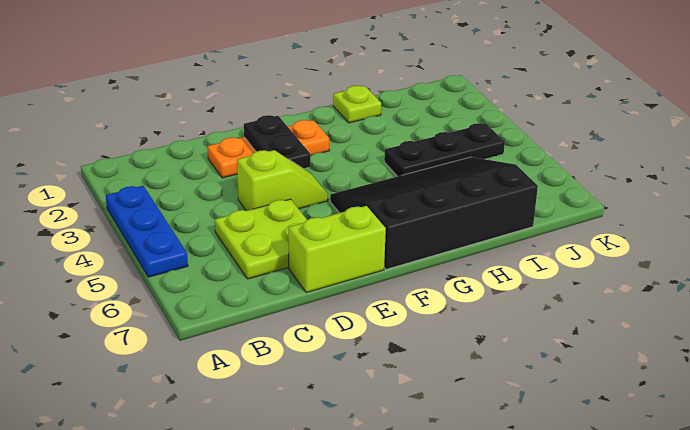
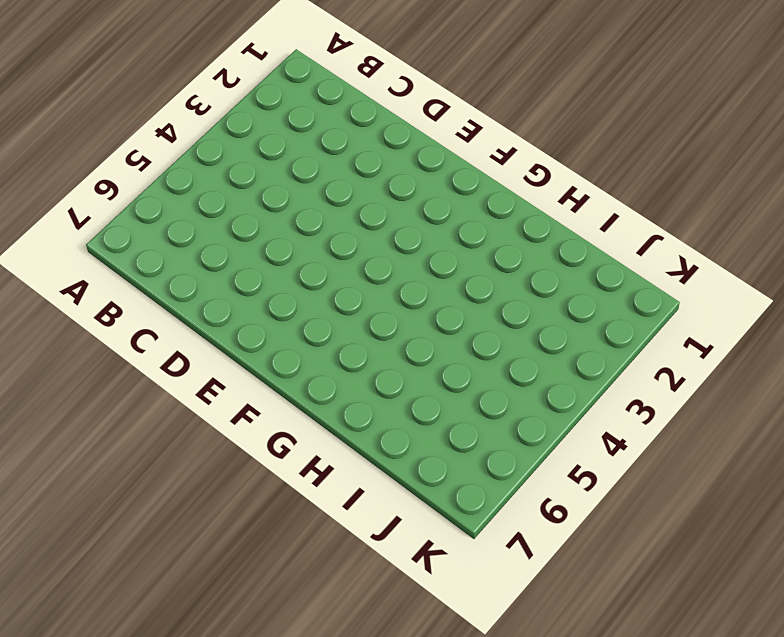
none -> blue plate A3:A5 level 1
none -> lime plate C5:D6 level 1

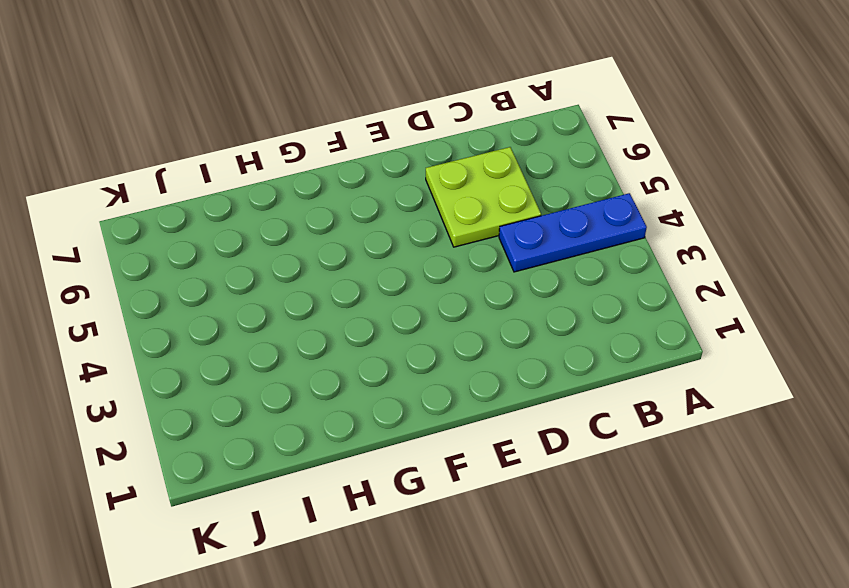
blue plate A4:C4 level 1 -> blue plate A3:A5 level 1
none -> orange plate D2:F2 level 1
none -> lime slope D4:E4 level 1 top D

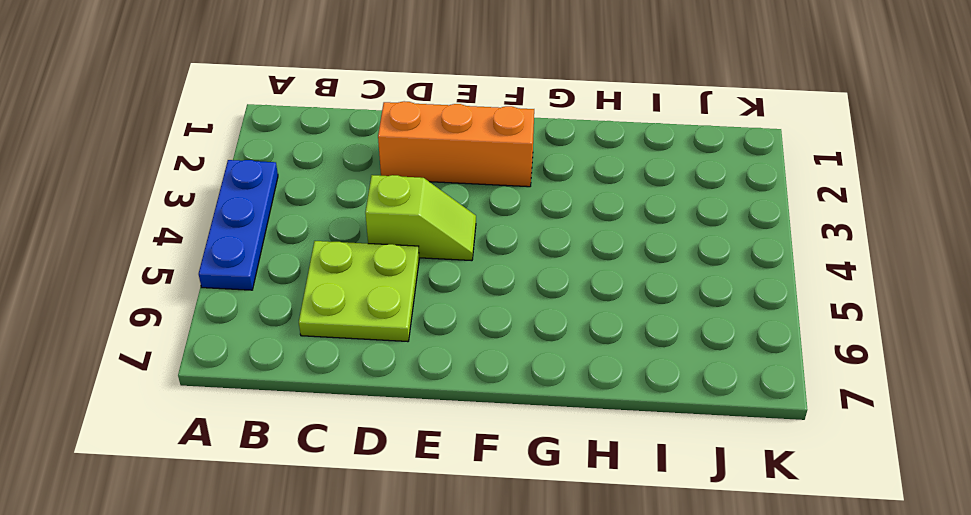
orange brick D2:F2 level 1 -> orange plate D2:F2 level 1
none -> lime brick D7:E7 level 1
none -> black slope F5:I7 level 1 top 7

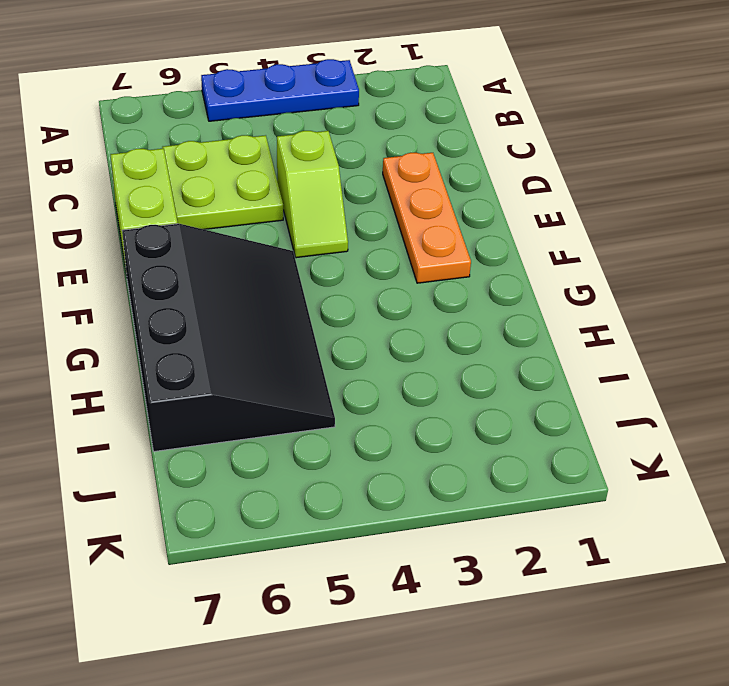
none -> lime plate H1 level 1
none -> black plate H4:J4 level 1

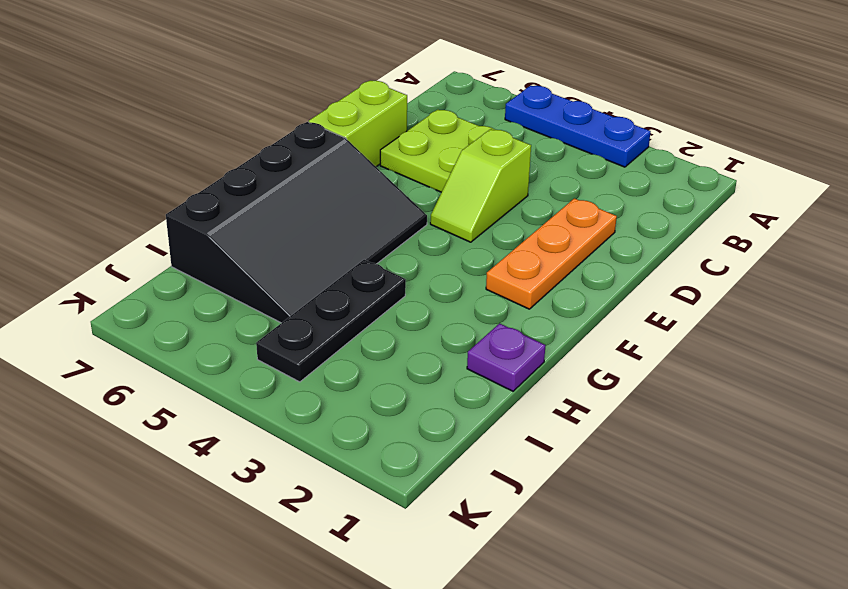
purple plate H1 level 1 -> lime plate H1 level 1
none -> black plate E2:E3 level 2

